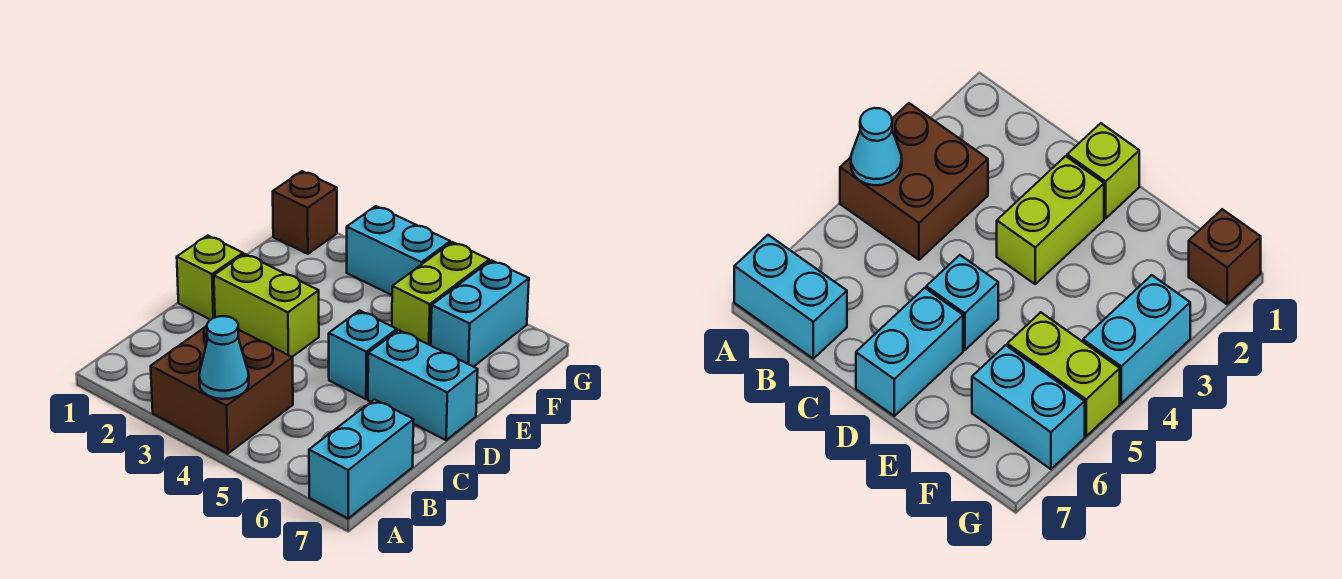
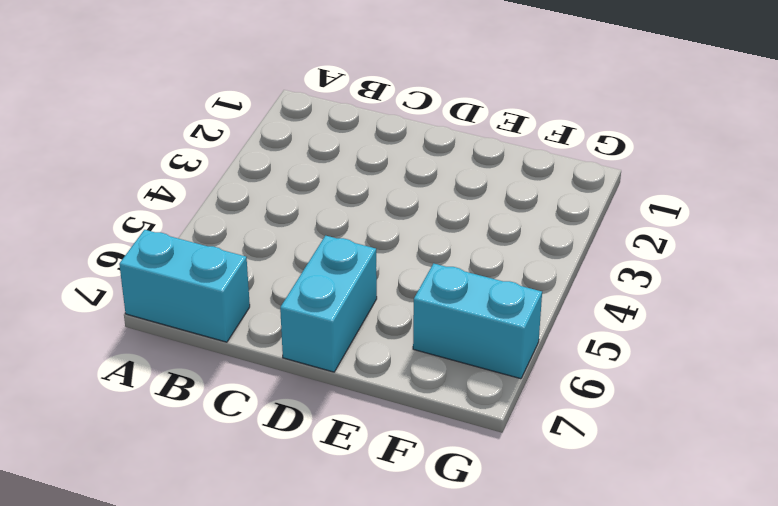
none -> brown brick A3:B4 level 1
none -> lime brick D1 level 1

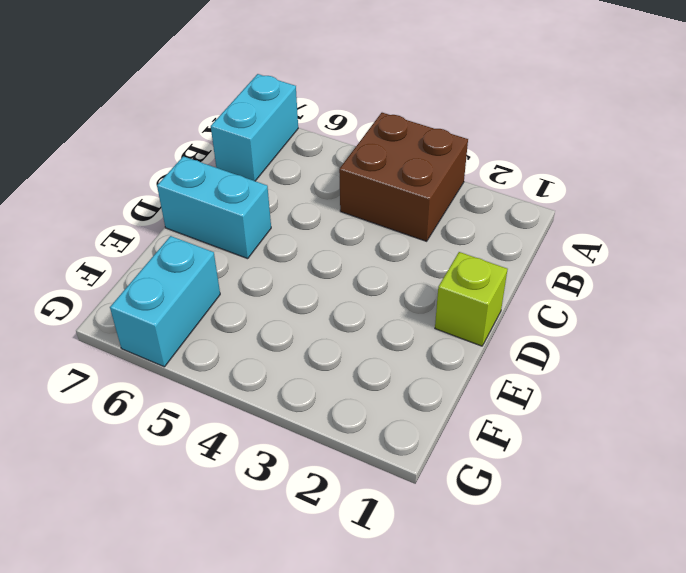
none -> lime brick D2:D3 level 1
none -> cyan brick D5 level 1

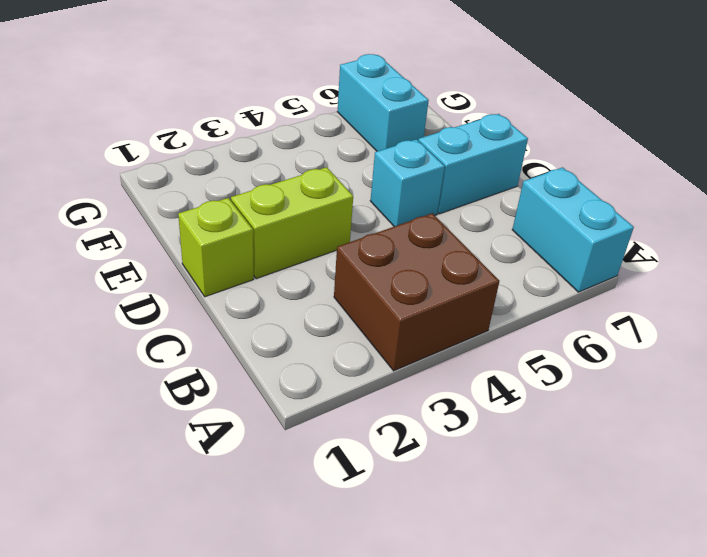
none -> lime brick F5:G5 level 1
none -> brown brick G1 level 1

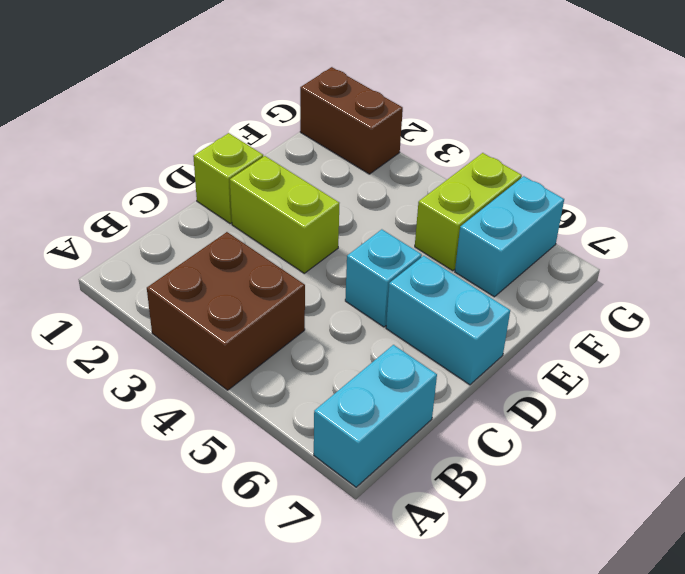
brown brick G1:G2 level 1 -> brown brick G1 level 1
none -> cyan brick G3:G4 level 1
none -> cyan cone A4 level 2

